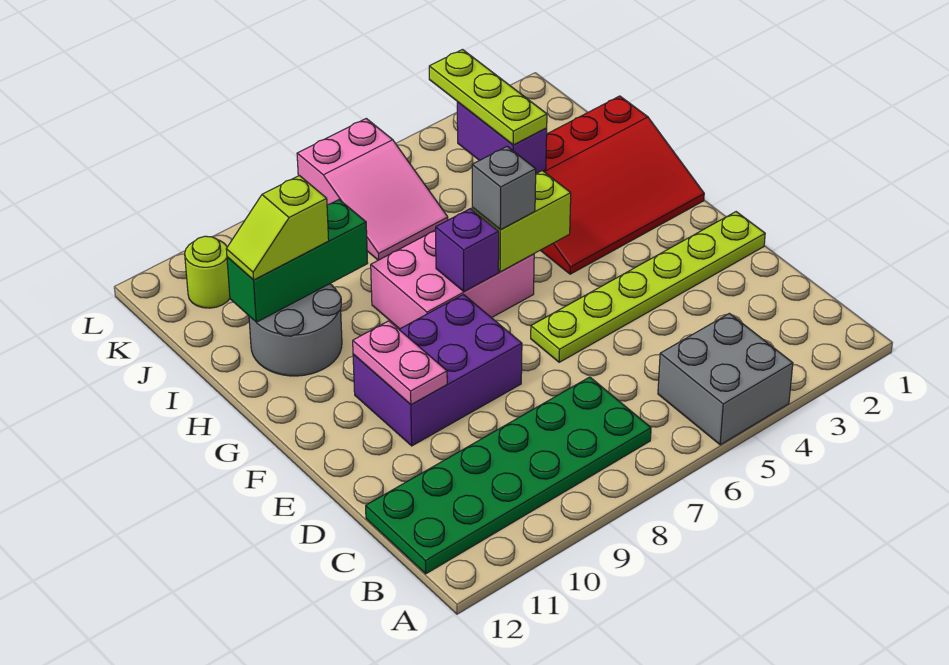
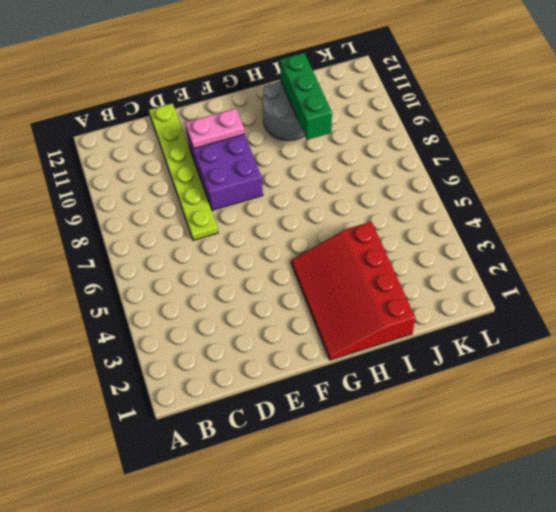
lime plate D7:D12 level 1 -> lime plate E1:E6 level 1
none -> grey brick A4:B5 level 1
none -> green plate B7:C12 level 1
none -> pink brick G6:H8 level 1

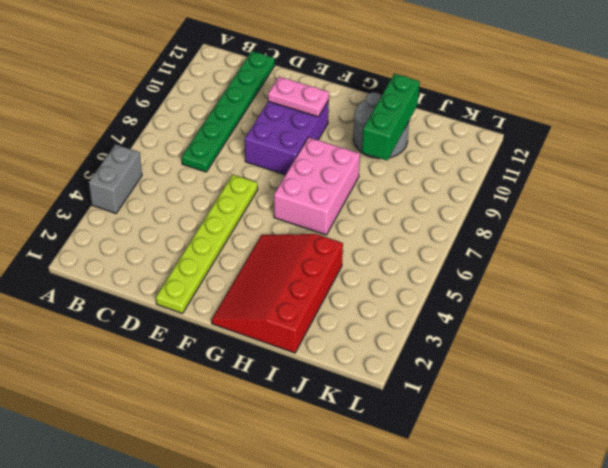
grey brick A4:A5 level 1 -> grey brick A4:B5 level 1
green plate C7:C12 level 1 -> green plate B7:C12 level 1
none -> pink slope J6:L7 level 1 top L
none -> lime round brick K11 level 1
none -> lime brick G5:G6 level 2

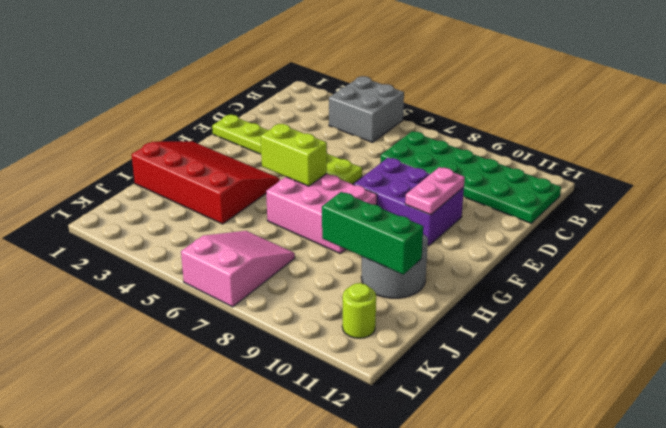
none -> purple brick G7 level 2
none -> purple brick I4:J4 level 2
none -> grey brick G6 level 3

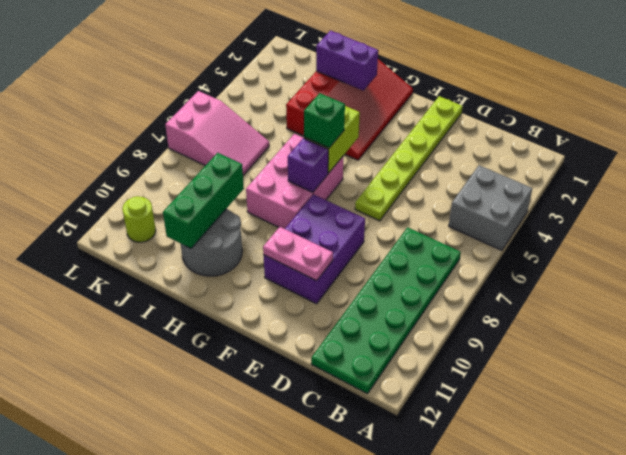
green brick G6 level 3 -> grey brick G6 level 3
purple brick H2:I2 level 2 -> purple brick I4:J4 level 2
none -> lime plate I4:K4 level 3
none -> lime slope I10:I11 level 3 top 10

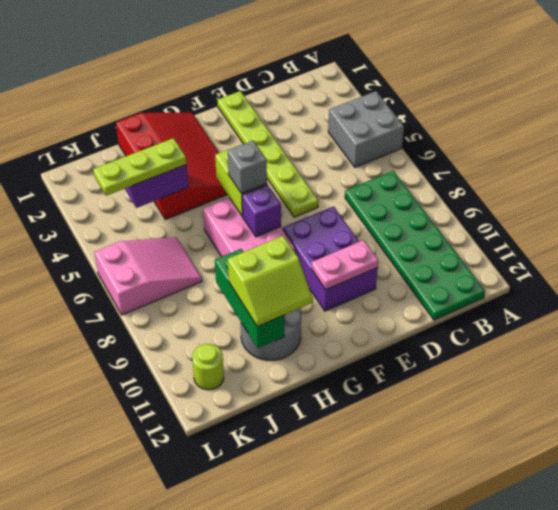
lime slope H10:I11 level 3 top 10 -> lime slope I10:I11 level 3 top 10

